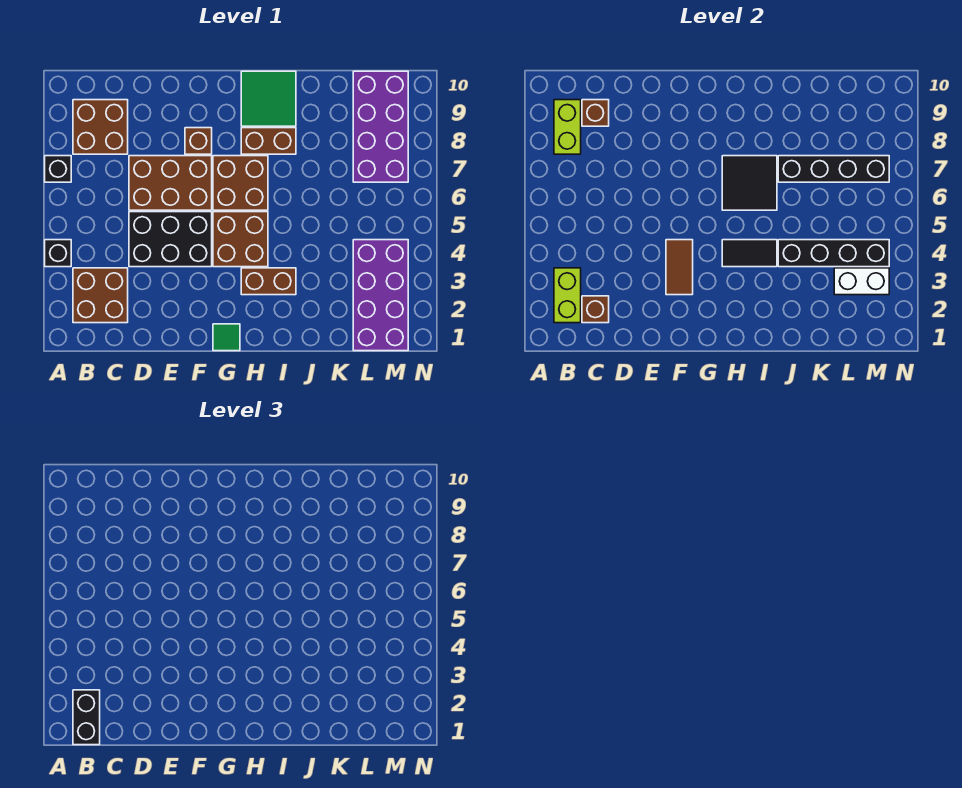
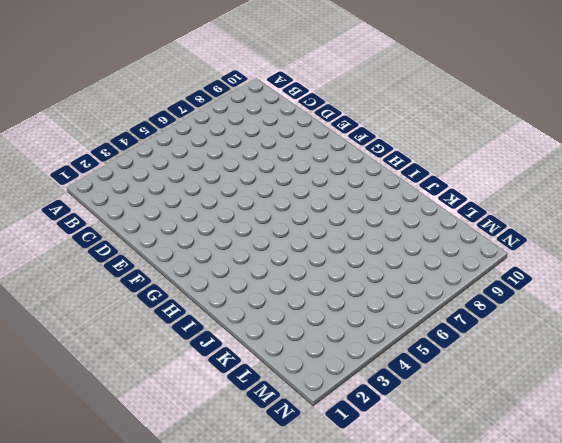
none -> black brick A4 level 1
none -> black brick A7 level 1
none -> brown brick B2:C3 level 1

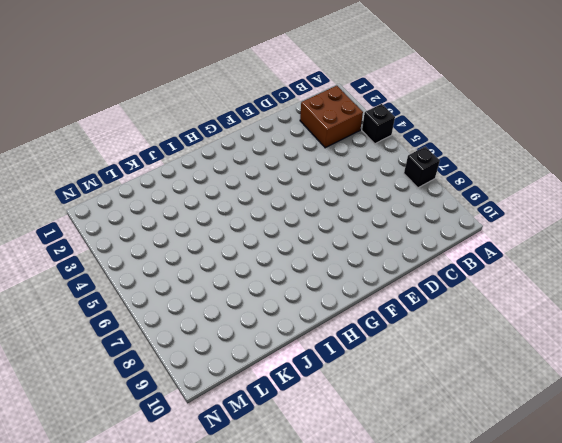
none -> brown brick B8:C9 level 1
none -> black brick D4:F5 level 1
none -> brown brick D6:F7 level 1

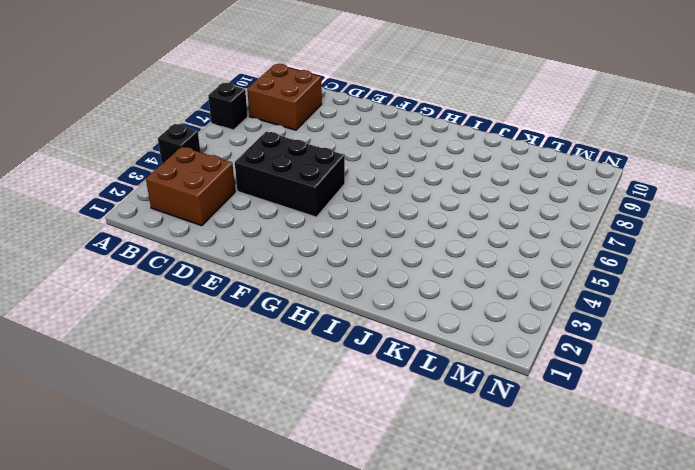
none -> brown brick D6:F7 level 1
none -> brown brick F8 level 1
none -> green tile G1 level 1

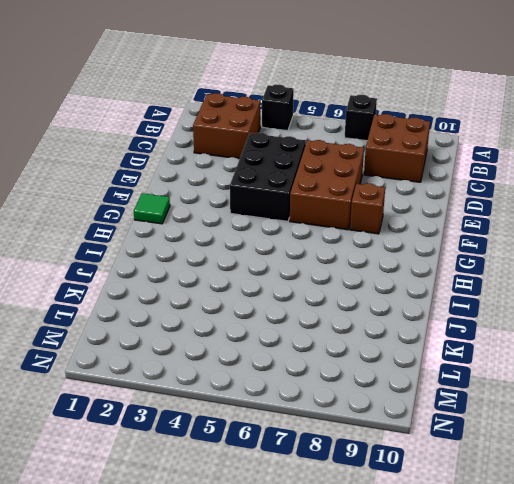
none -> brown brick G4:H5 level 1
none -> brown brick G6:H7 level 1
none -> brown brick H3:I3 level 1

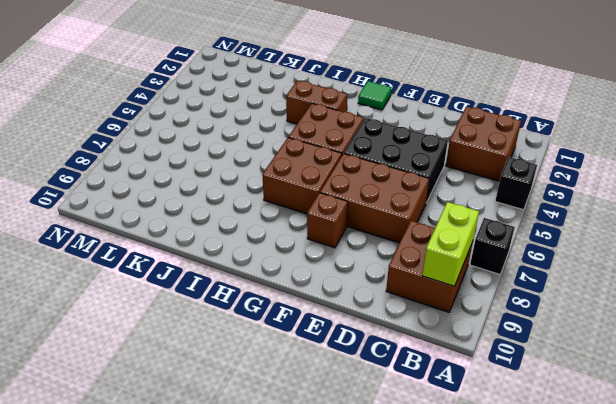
none -> brown brick H8:I8 level 1
none -> green tile H9:I10 level 1
none -> purple brick L1:M4 level 1

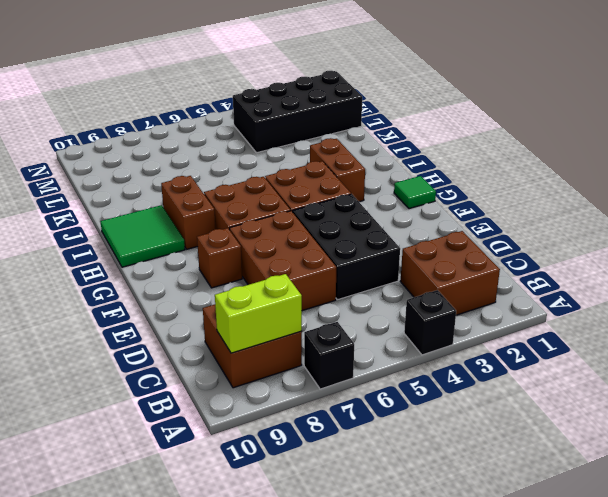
black brick L1:M4 level 1 -> purple brick L1:M4 level 1
none -> purple brick L7:M10 level 1
none -> lime brick B2:B3 level 2
none -> brown brick C2 level 2

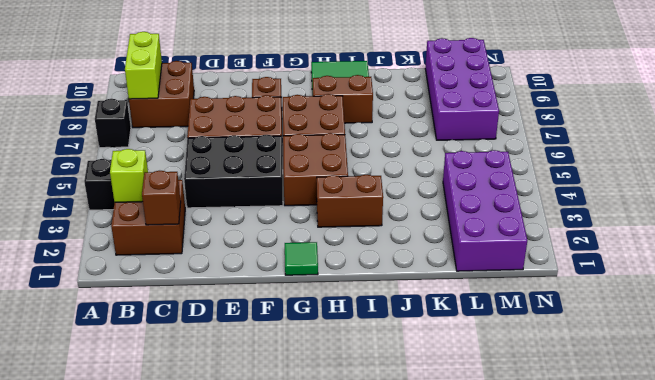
lime brick B3 level 2 -> lime brick B2:B3 level 2
none -> brown brick C9 level 2
none -> brown tile F3:F4 level 2
none -> black tile H4:I4 level 2

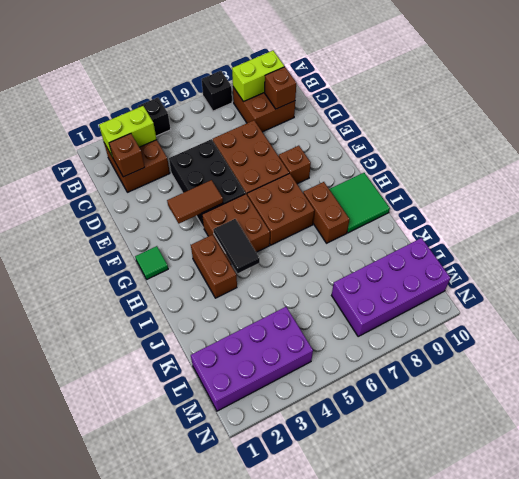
none -> black tile H6:I7 level 2
none -> black brick J4:M4 level 2
none -> black brick J7:M7 level 2

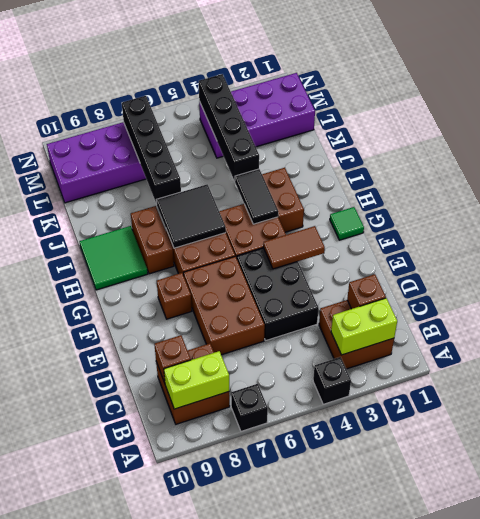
none -> white brick L3:M3 level 2
none -> black brick B1:B2 level 3

